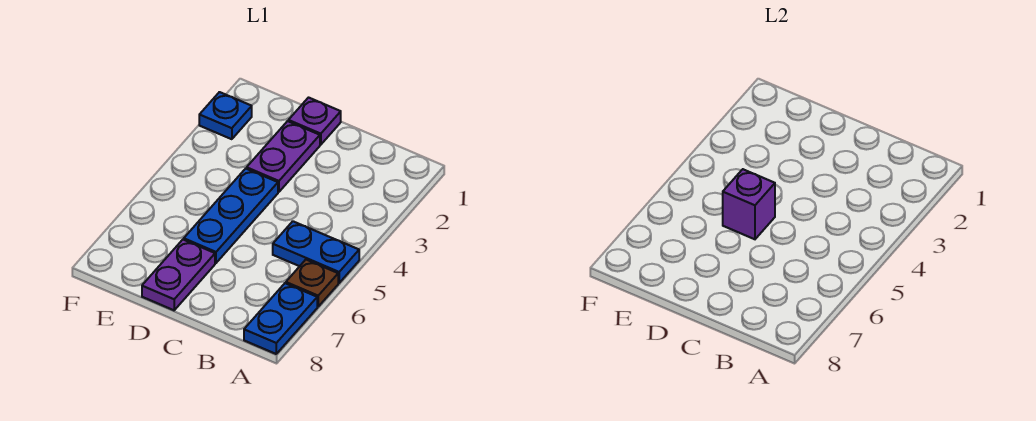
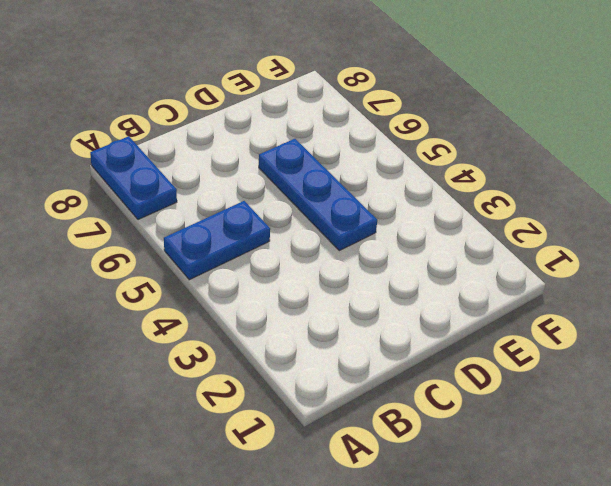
none -> brown plate A6 level 1
none -> purple plate D1 level 1

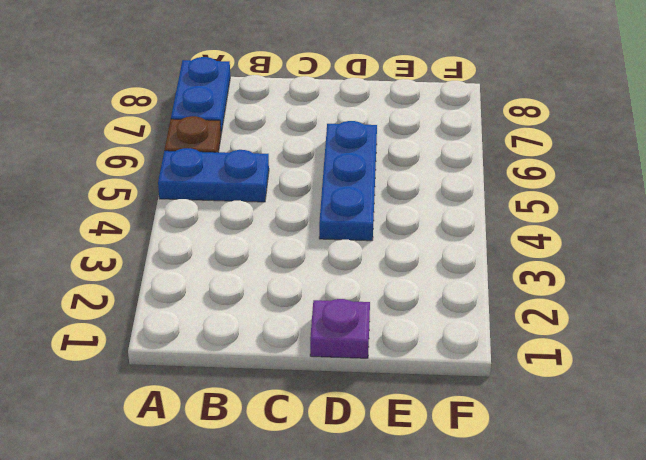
none -> purple plate D2:D3 level 1
none -> purple plate D7:D8 level 1

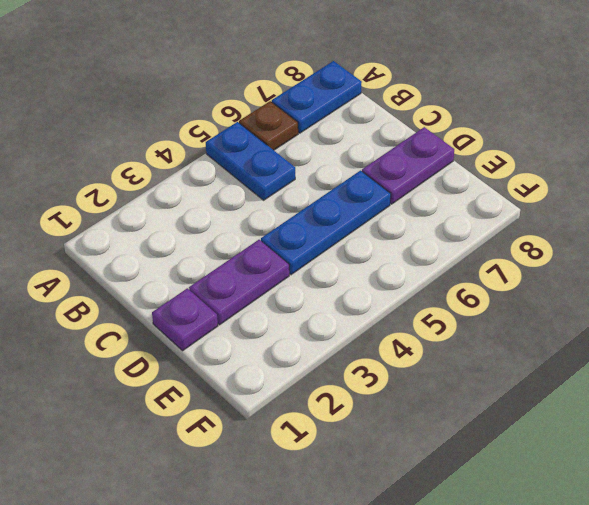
none -> blue plate F2 level 1
none -> purple brick D5 level 2

